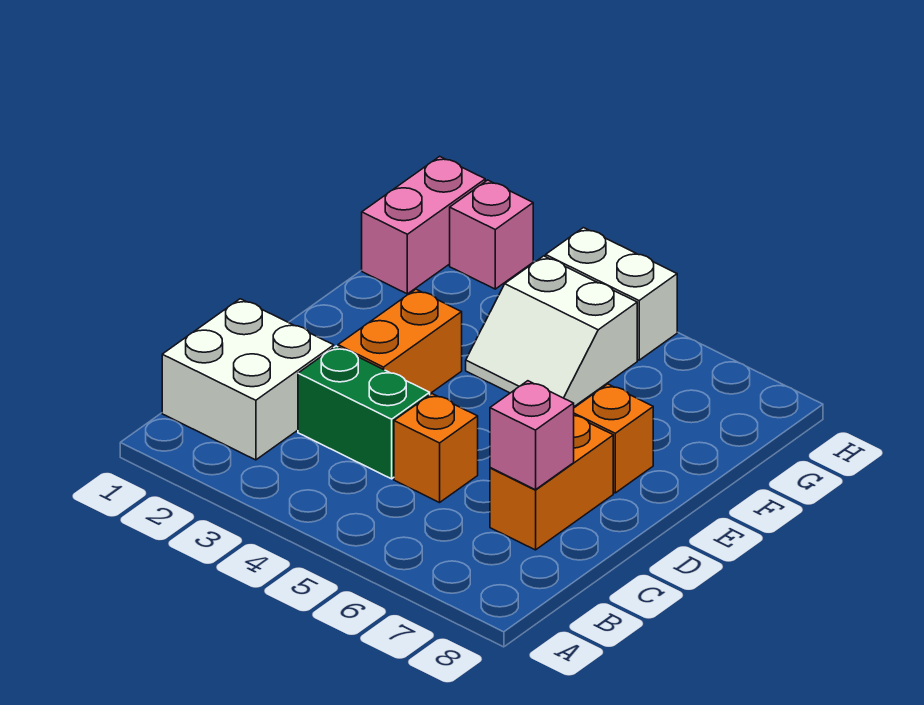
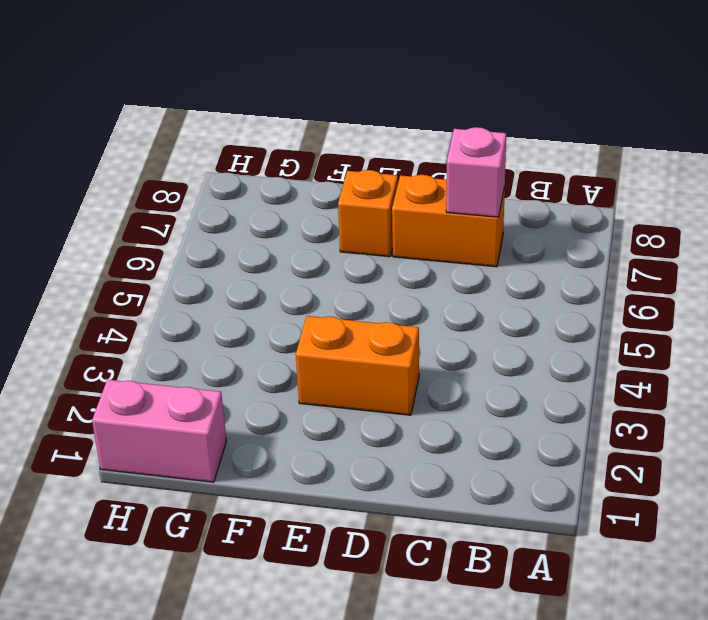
none -> white brick B1:C2 level 1
none -> green brick C3:C4 level 1

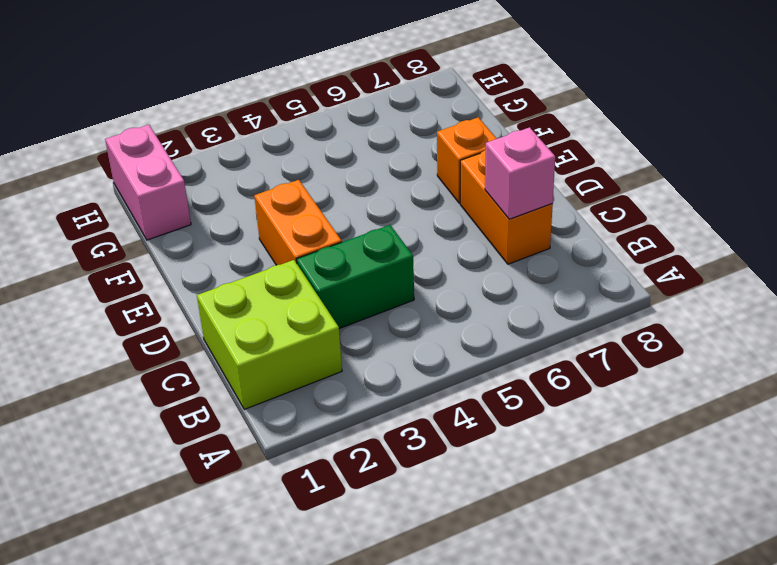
lime brick B1:C2 level 1 -> white brick B1:C2 level 1
none -> orange brick C5 level 1
none -> white slope F4:G5 level 1 top G

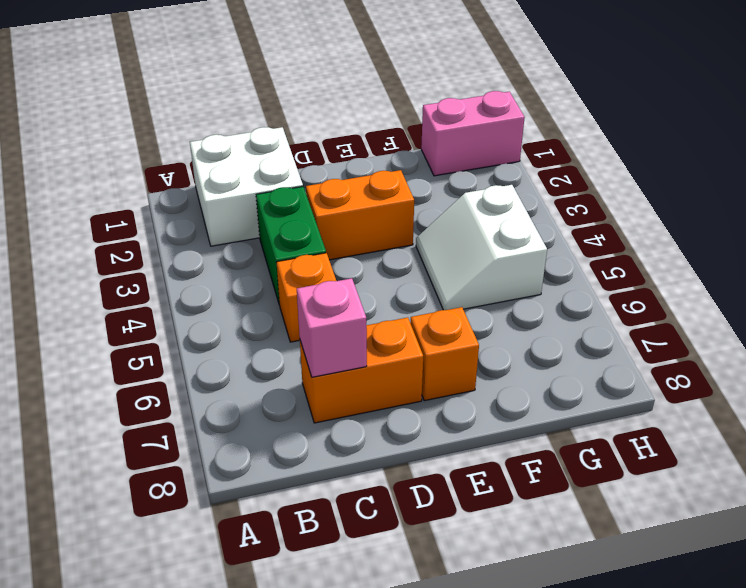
none -> pink brick H2 level 1
none -> white brick H4:H5 level 1

